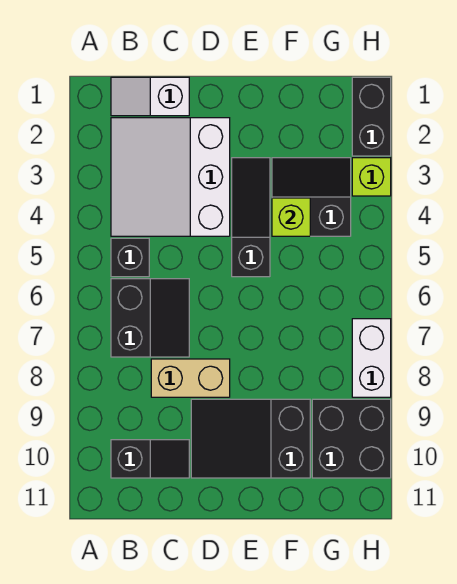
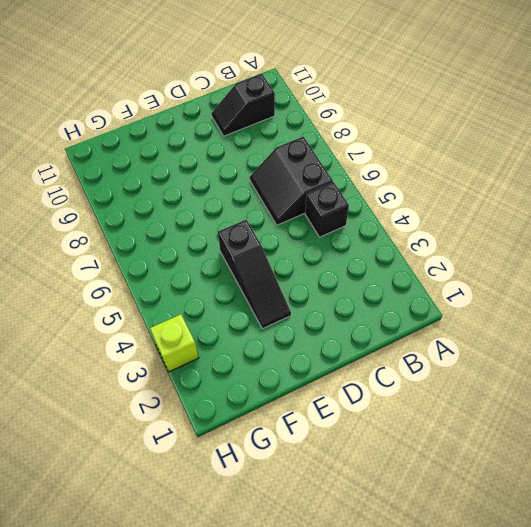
none -> white slope B1:C1 level 1 top C
none -> white slope B2:D4 level 1 top D
none -> tan brick C8:D8 level 1

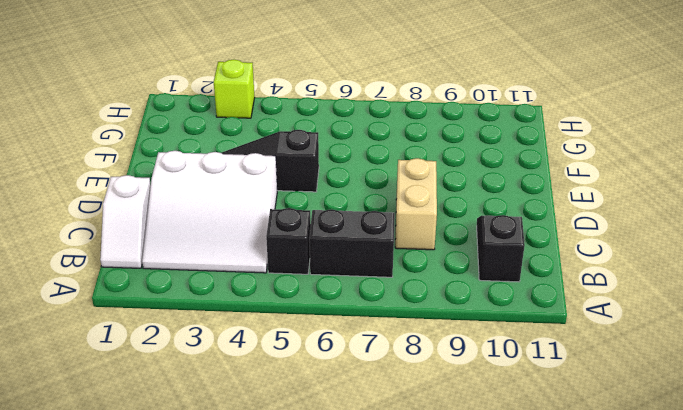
none -> black slope D9:F10 level 1 top F
none -> black slope F3:G4 level 1 top 4
none -> black brick G9:H10 level 1

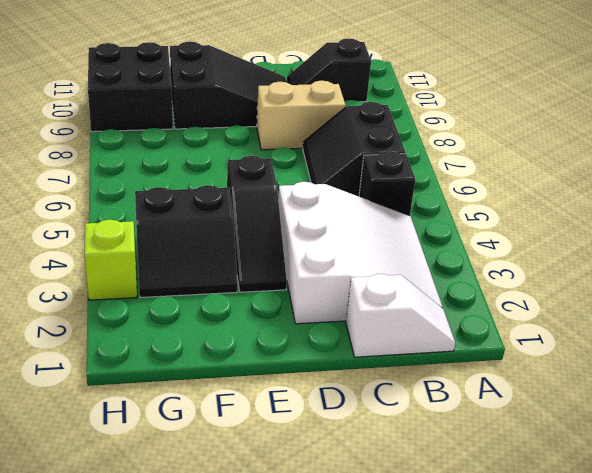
none -> black brick H1:H2 level 1
none -> white brick H7:H8 level 1
none -> lime brick F4 level 2

